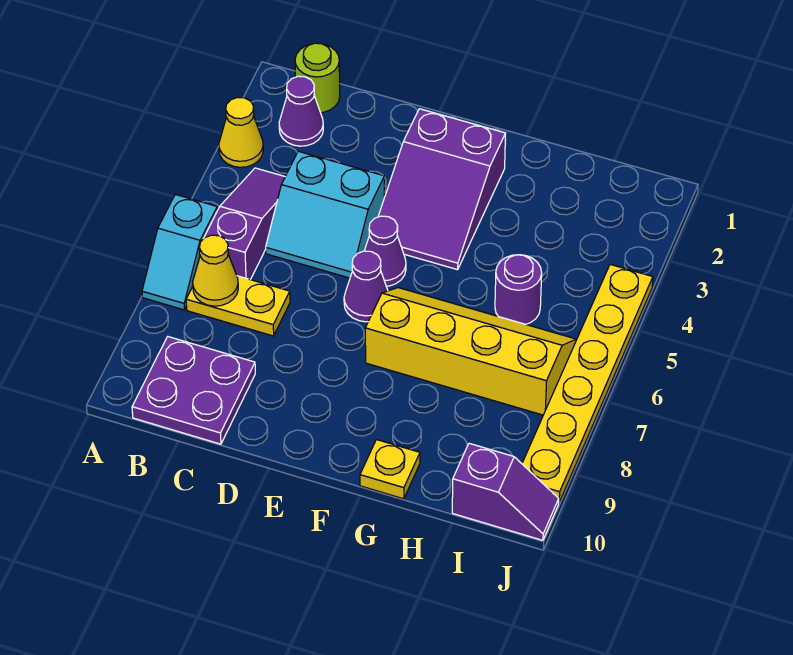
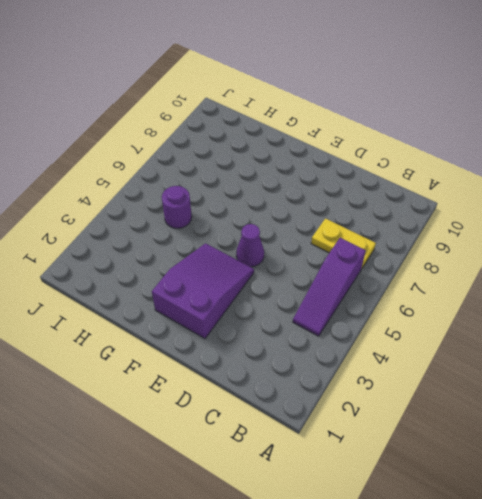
none -> yellow cone A3 level 1
none -> cyan slope A6:A7 level 1 top 6
none -> lime round brick B1 level 1

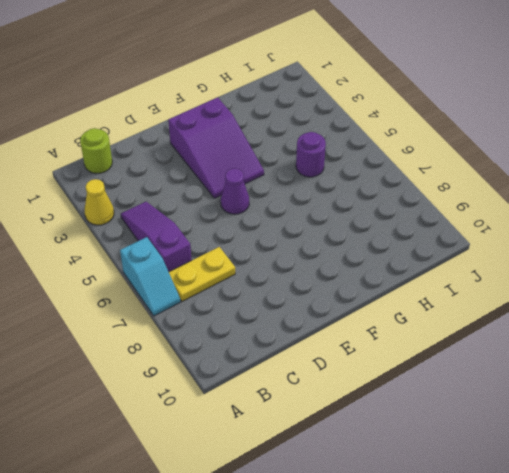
none -> purple cone B2 level 1
none -> purple plate B9:C10 level 1
none -> cyan slope C4:D5 level 1 top 4

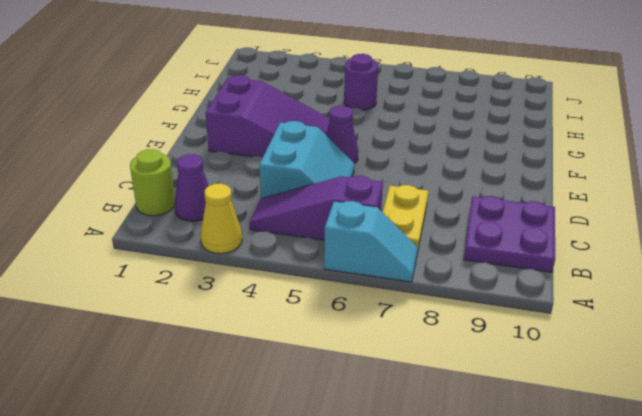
none -> purple cone E6 level 1
none -> yellow slope F6:I7 level 1 top 7
none -> yellow plate G10 level 1

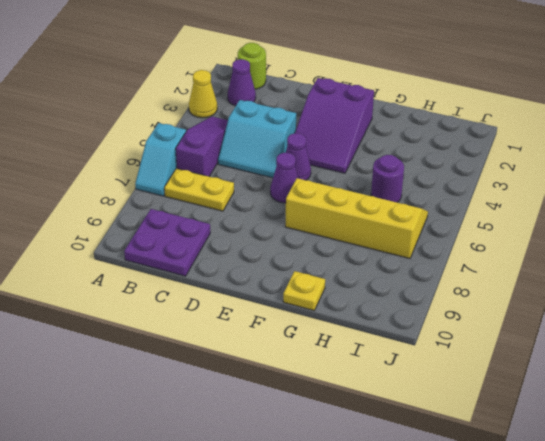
none -> purple slope I10:J10 level 1 top I
none -> yellow plate J4:J9 level 1
none -> yellow cone B7 level 2

